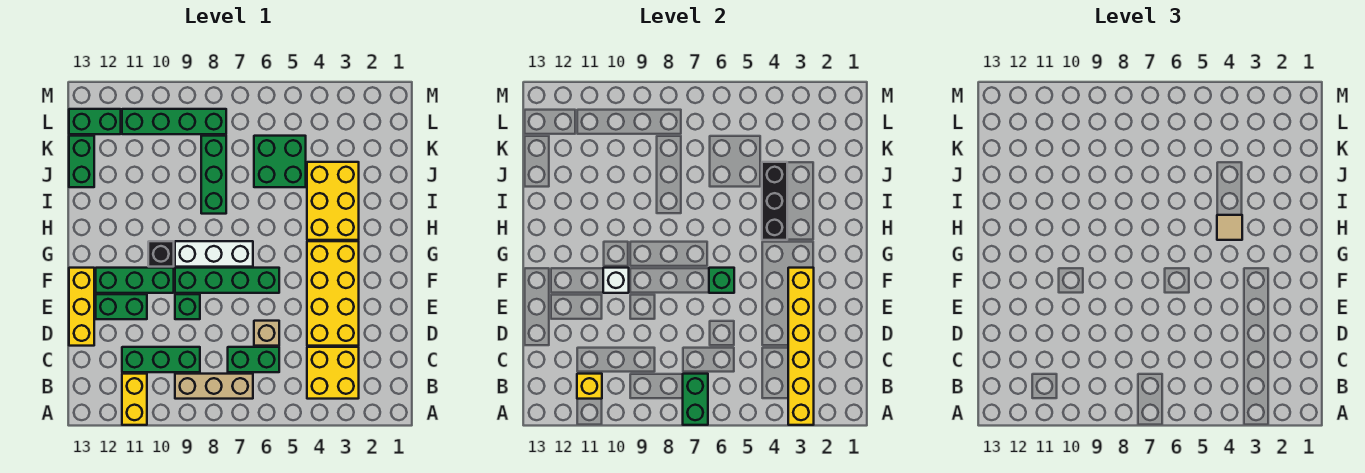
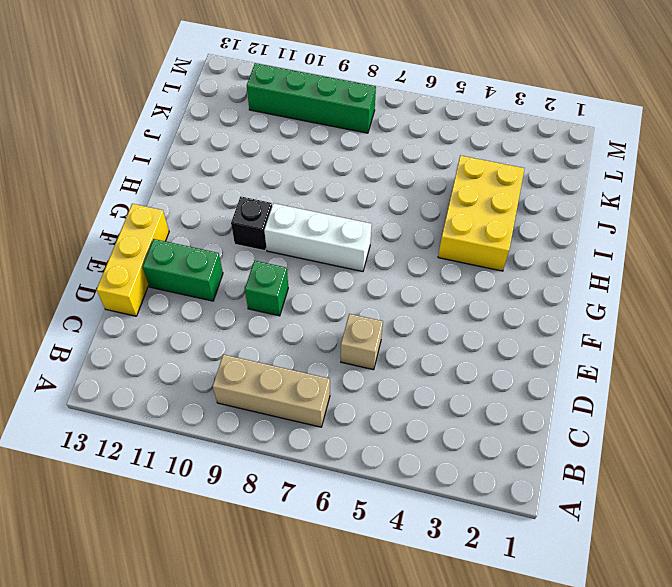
none -> yellow brick A11:B11 level 1
none -> yellow brick B3:C4 level 1
none -> green brick C6:C7 level 1

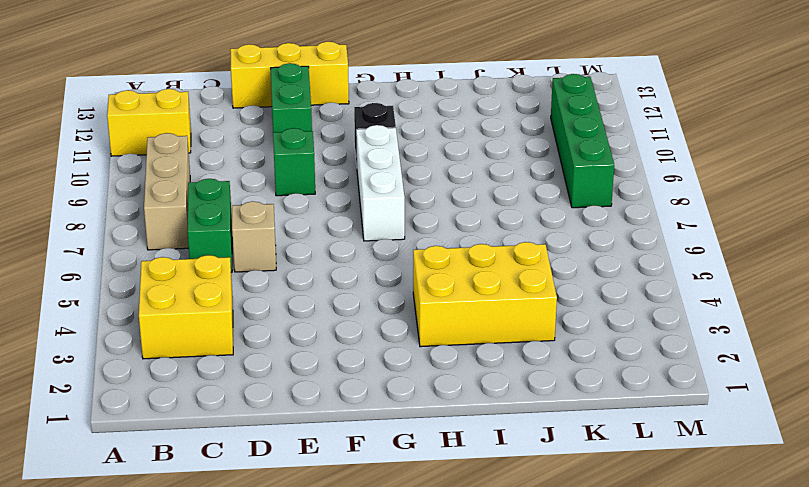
none -> green brick C9:C11 level 1
none -> yellow brick D3:G4 level 1
none -> green brick F6:F9 level 1

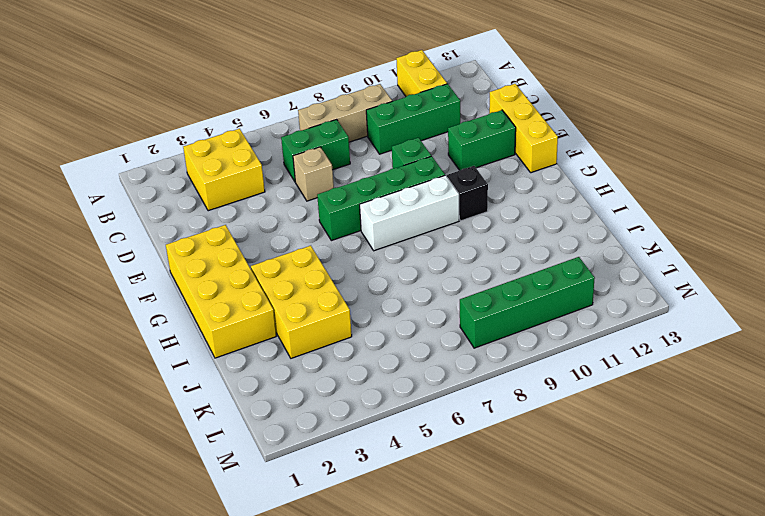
yellow brick F1:I2 level 1 -> yellow brick D3:G4 level 1
none -> green brick F10:F12 level 1
none -> green brick I8:K8 level 1
none -> green brick J5:K6 level 1

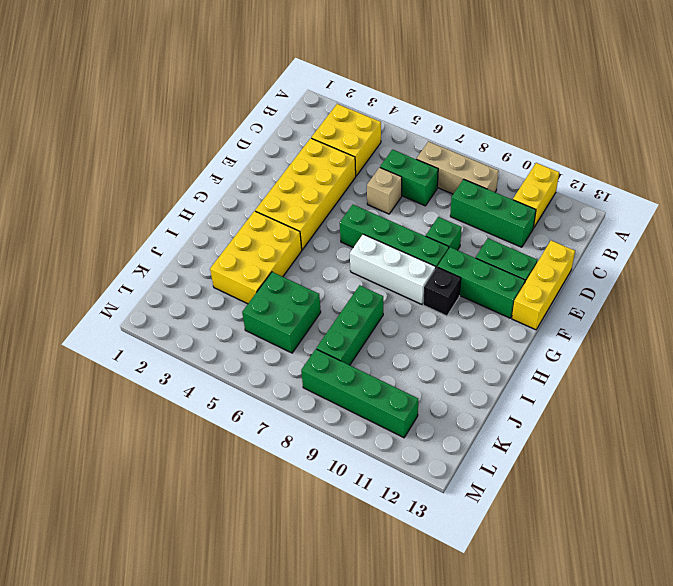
none -> green brick J13:K13 level 1
none -> green brick L12:L13 level 1
none -> yellow brick A3:F3 level 2

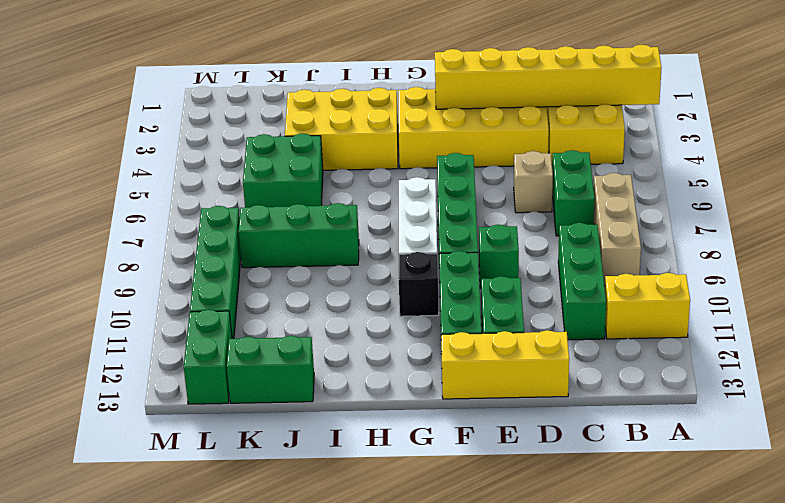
none -> green brick A7:B7 level 2
none -> yellow brick B11 level 2
none -> green brick F6 level 2

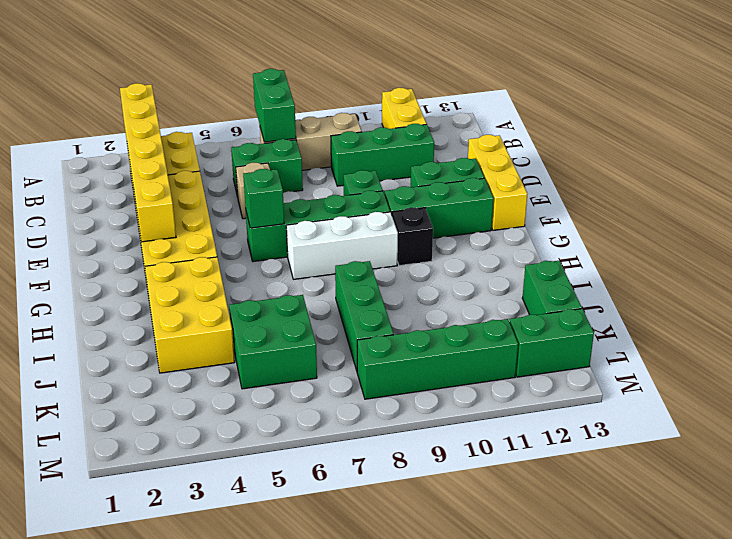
none -> yellow brick B11 level 2
none -> white brick F10 level 2
none -> black brick H4:J4 level 2

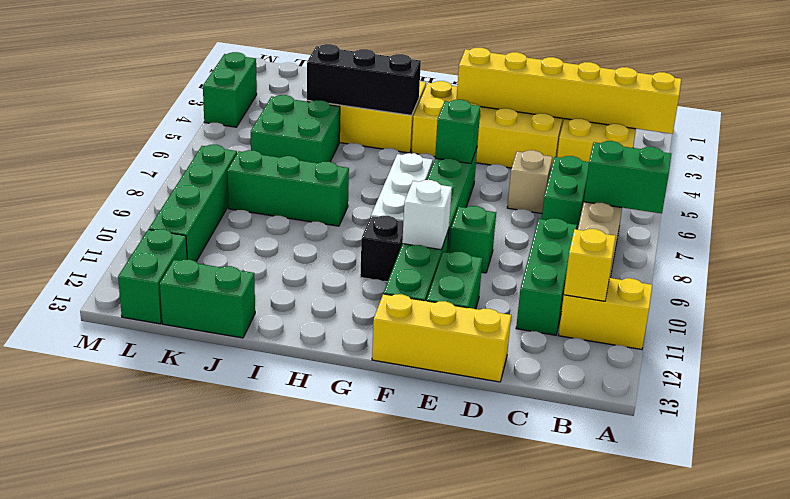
green brick M3:M4 level 1 -> none
none -> tan tile H4 level 3

